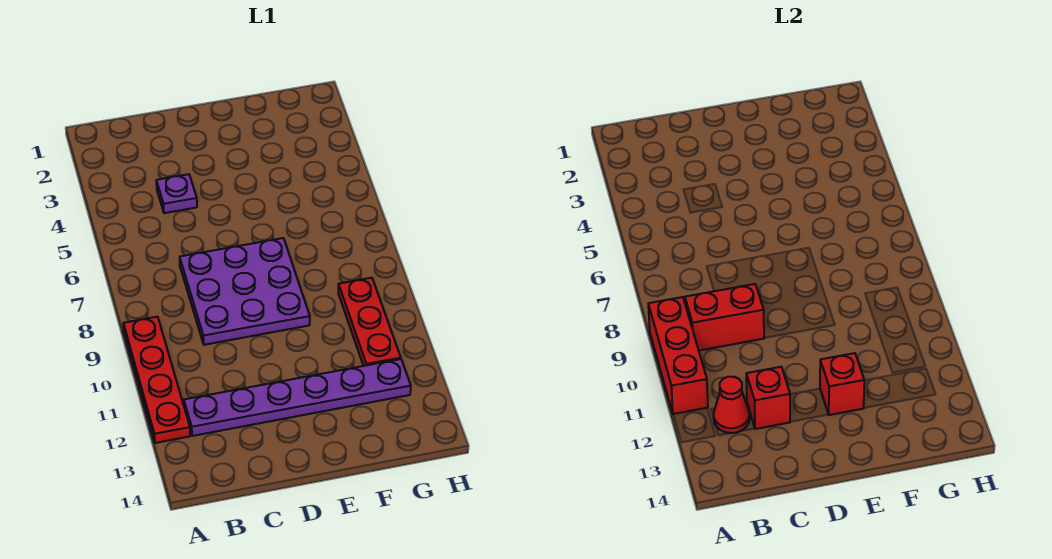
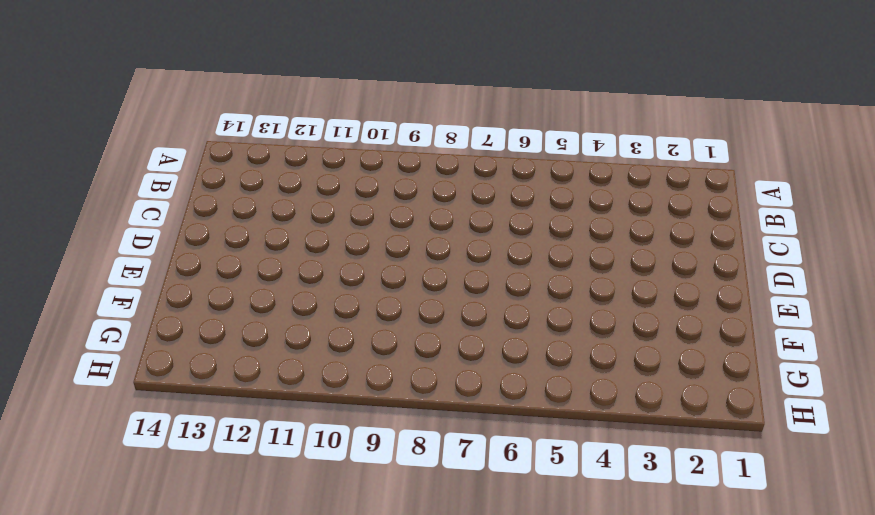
none -> red plate A9:A12 level 1
none -> purple plate B12:G12 level 1

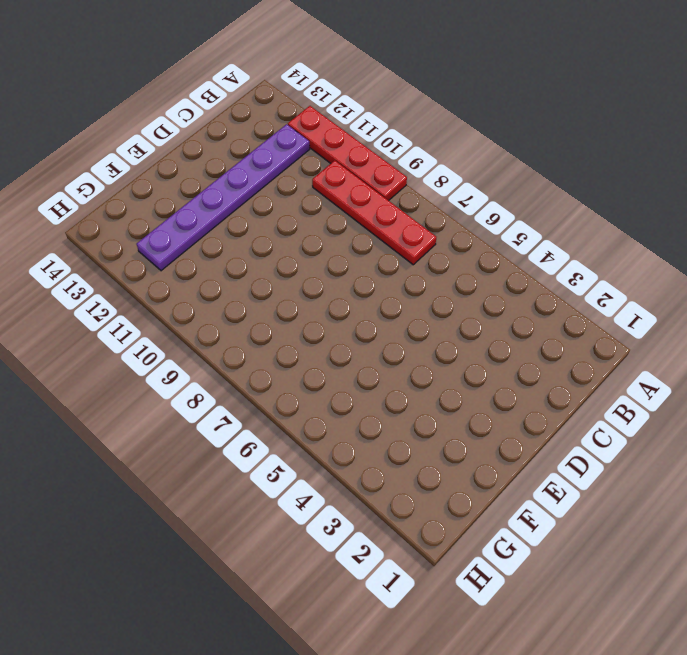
red plate B7:B10 level 1 -> none
none -> purple plate C4 level 1
none -> purple plate C7:E9 level 1

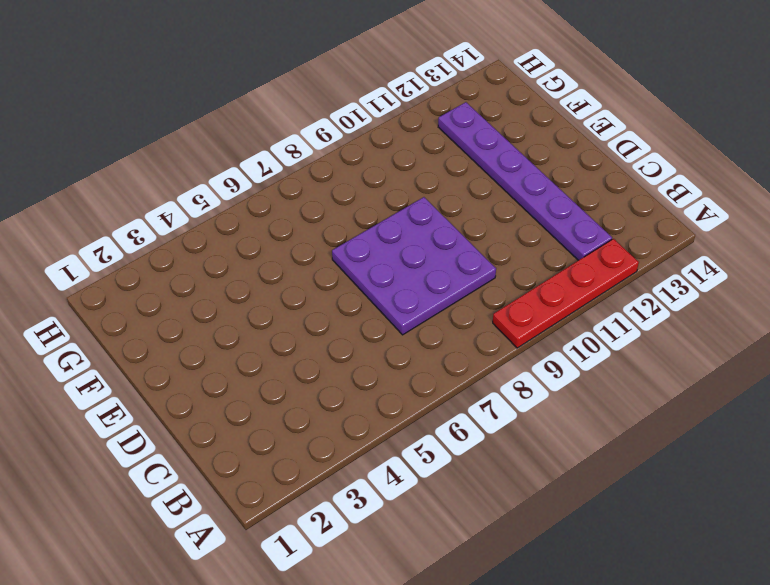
none -> purple plate C4 level 1
none -> red plate G9:G11 level 1

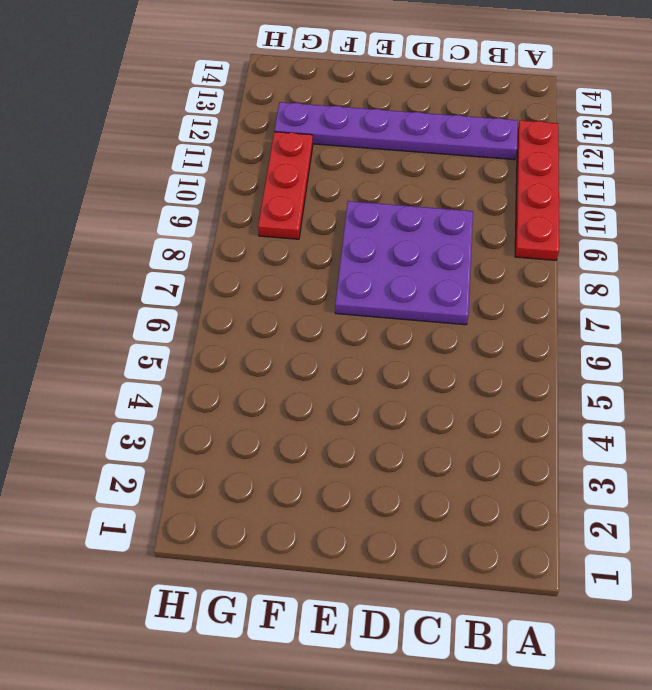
none -> purple plate C4 level 1
none -> red brick A9:A11 level 2

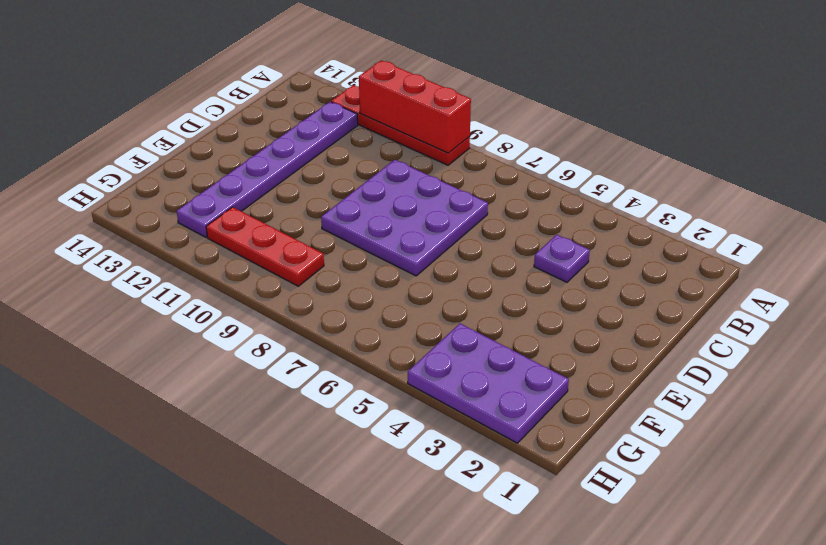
purple plate G2:H4 level 1 -> none
none -> red brick B9:C9 level 2
none -> red cone B12 level 2

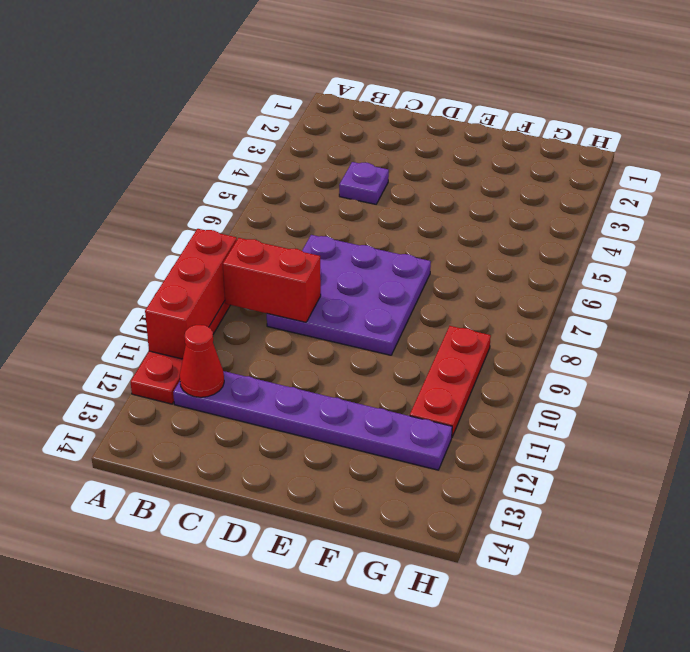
none -> red brick C12 level 2
none -> red brick E12 level 2

